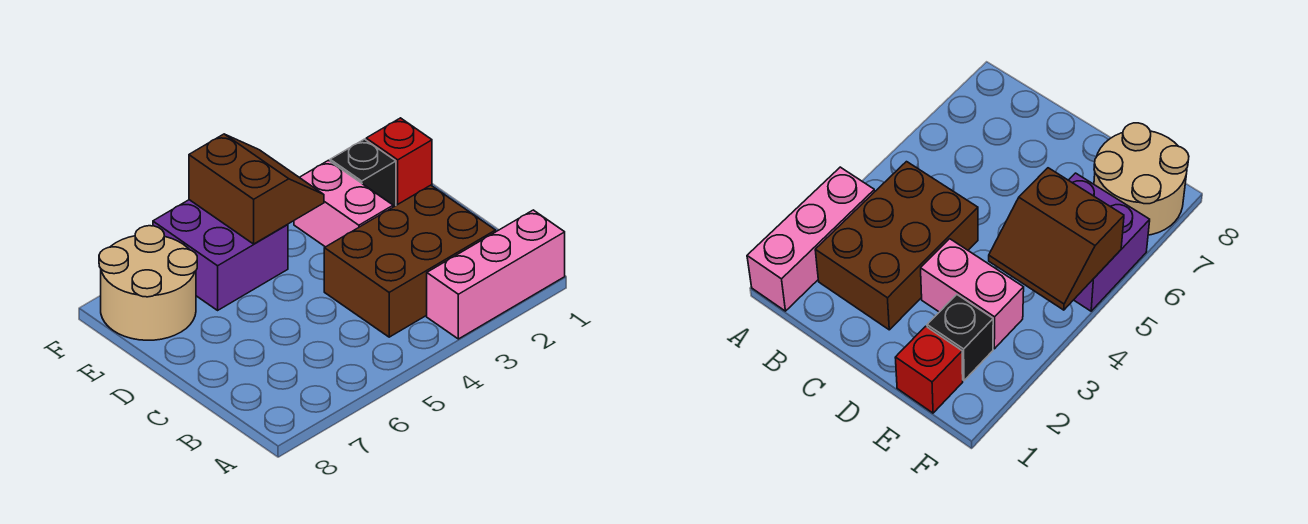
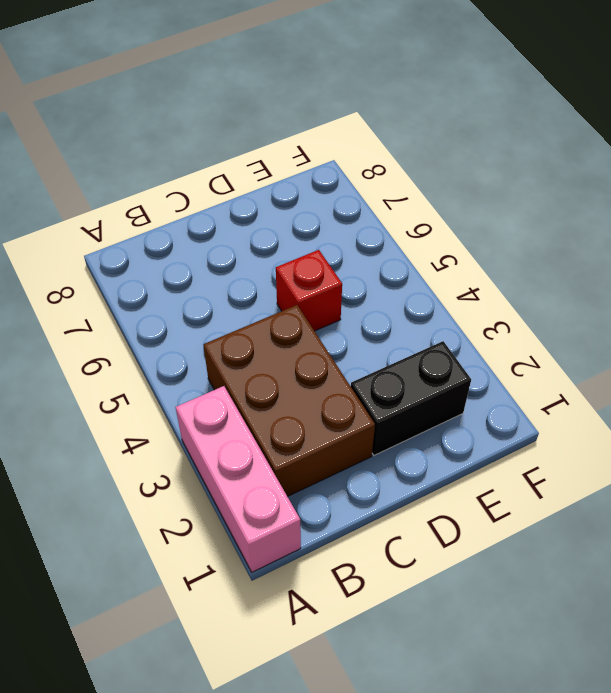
black brick D2:E2 level 1 -> black brick E2 level 1
red brick D5 level 1 -> red brick E1 level 1
none -> pink brick D3:E3 level 1
none -> purple brick E5:F6 level 1

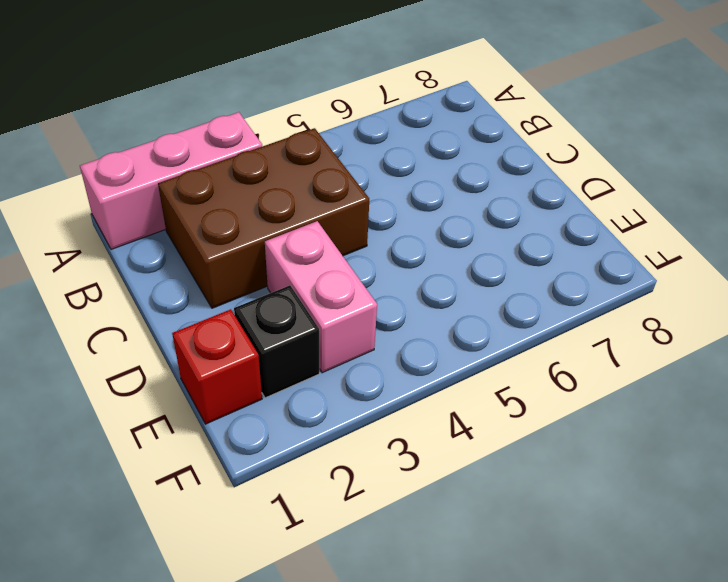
none -> purple brick E5:F6 level 1
none -> tan round brick E7:F8 level 1

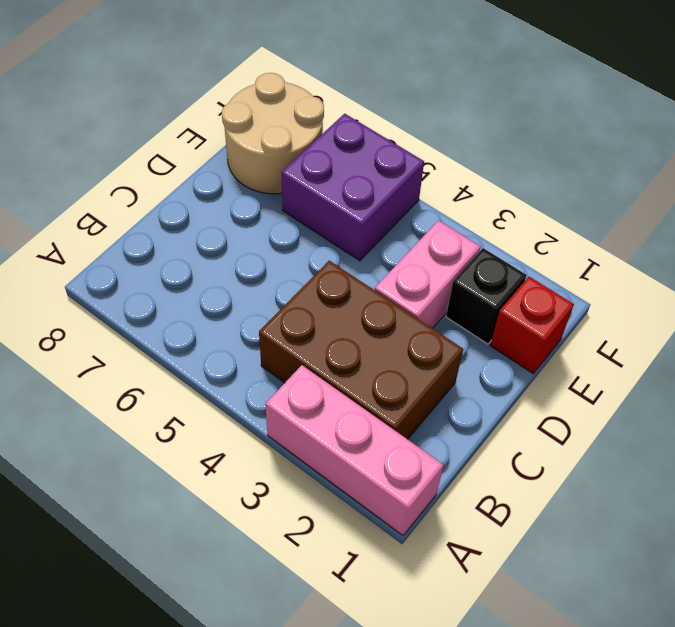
none -> brown slope E4:F5 level 2 top 5

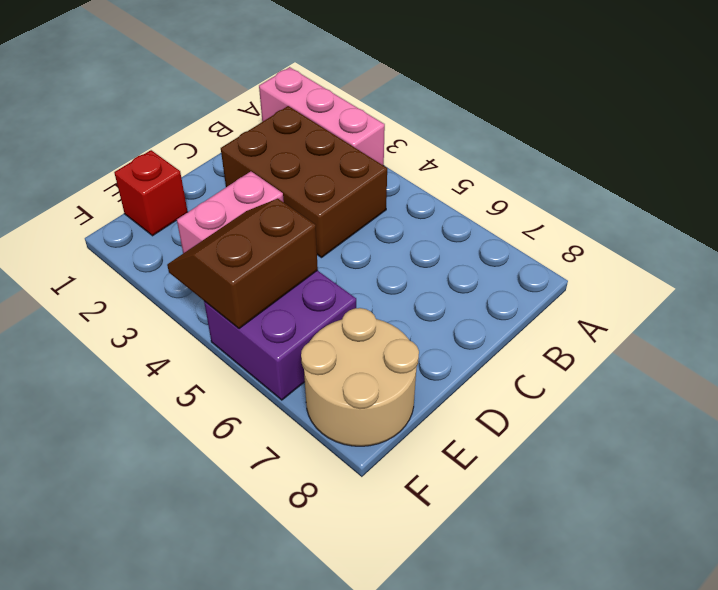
none -> black brick E2 level 1

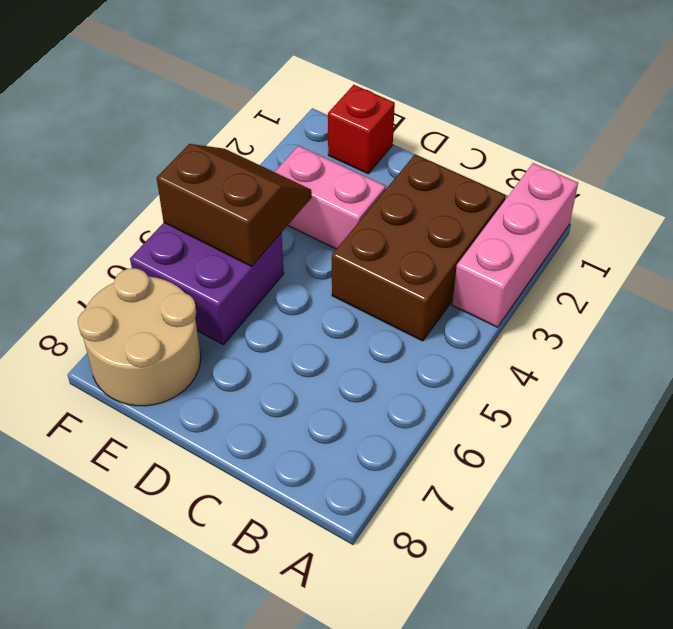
none -> black brick E2 level 1

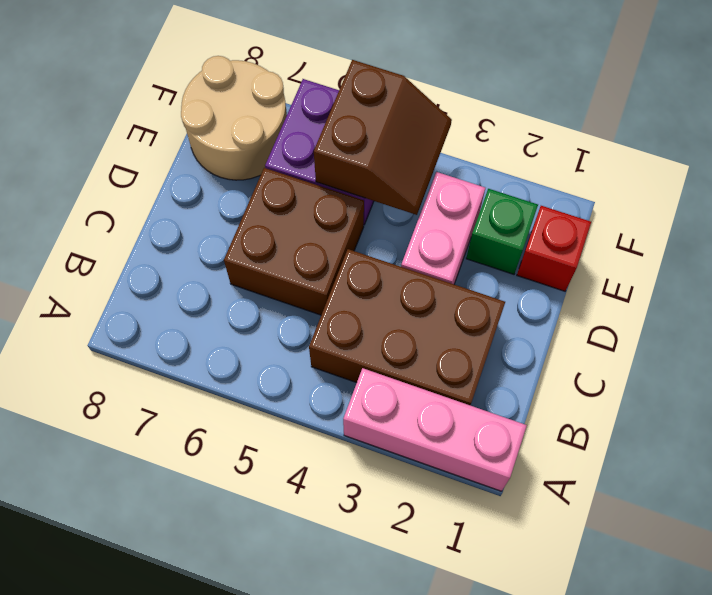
brown brick C5:D6 level 1 -> none
green brick E2 level 1 -> black brick E2 level 1

